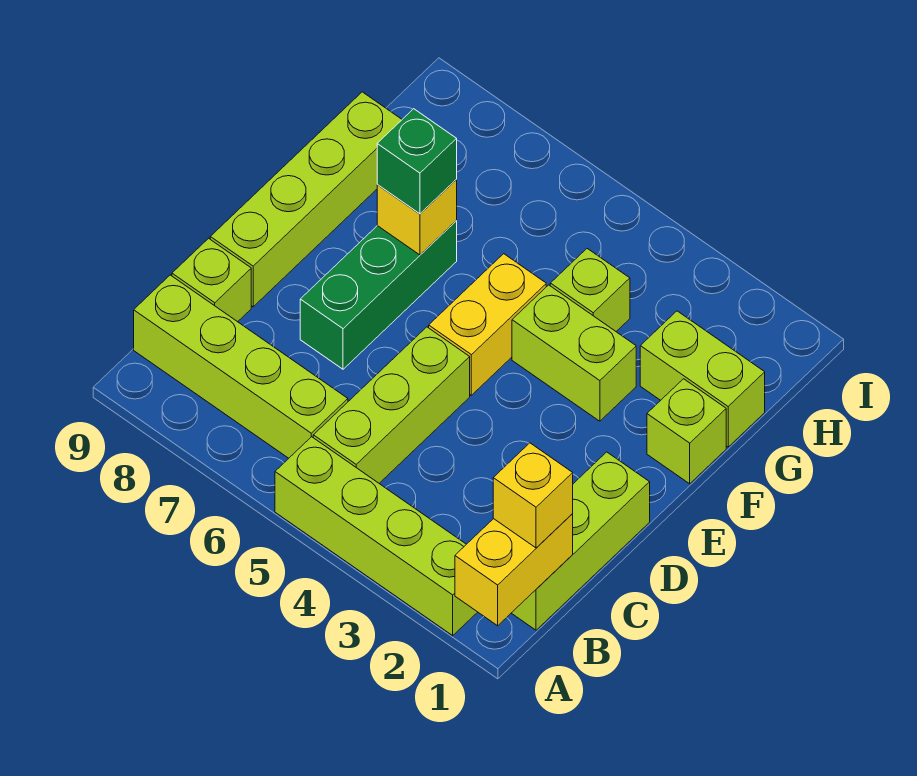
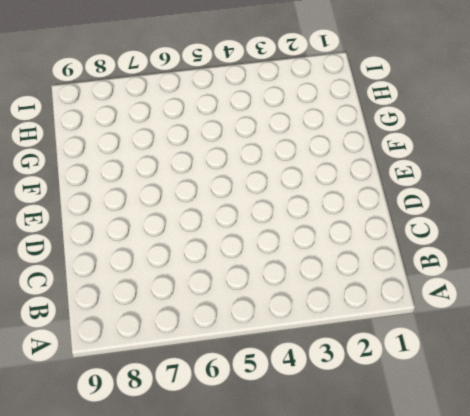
none -> lime brick A2:A5 level 1
none -> lime brick B1:D1 level 1
none -> lime brick B5:D5 level 1

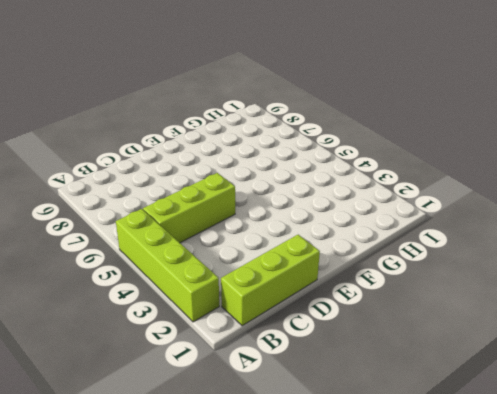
none -> lime brick B6:B9 level 1
none -> lime brick C9 level 1
none -> green brick D7:F7 level 1

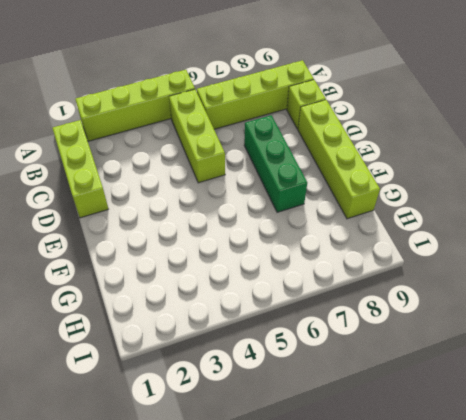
none -> yellow brick E5:F5 level 1
none -> lime brick F1 level 1
none -> lime brick F3:F4 level 1

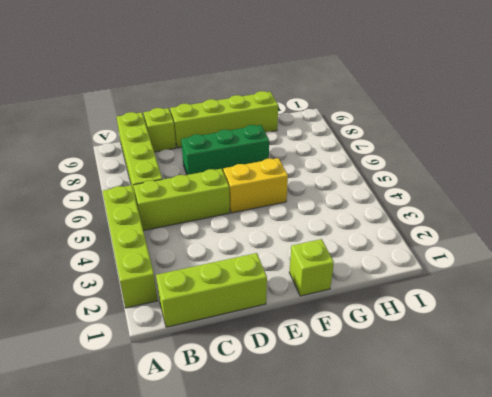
none -> lime brick F3:F4 level 1
none -> lime brick G1:G2 level 1
none -> lime brick G4 level 1

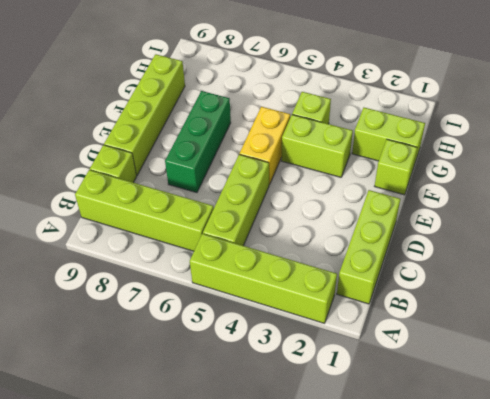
none -> yellow brick A1:B1 level 2
none -> yellow brick F7 level 2
none -> yellow brick B1 level 3

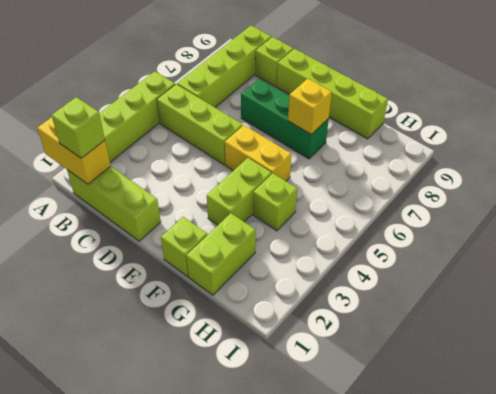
lime brick B1 level 3 -> yellow brick B1 level 3
none -> green brick F7 level 3

